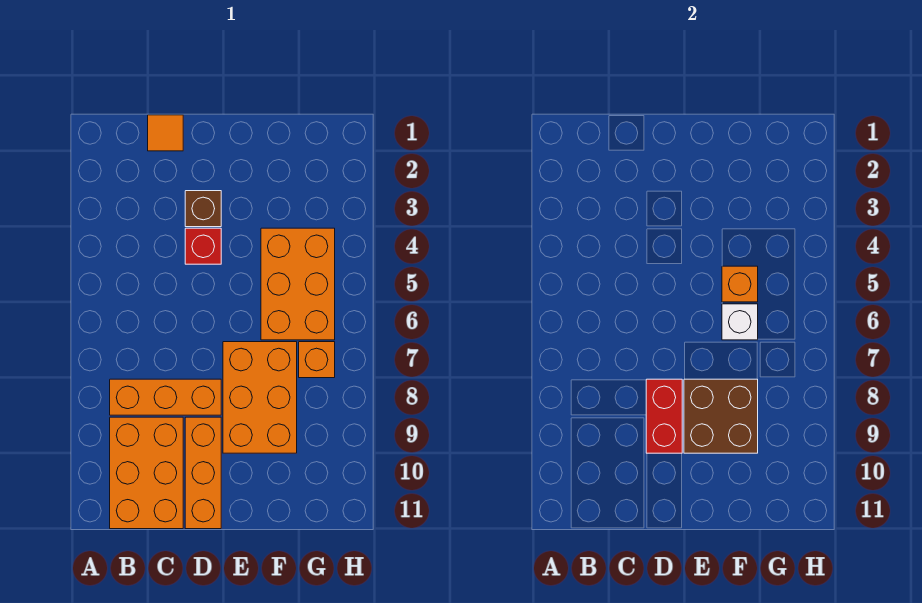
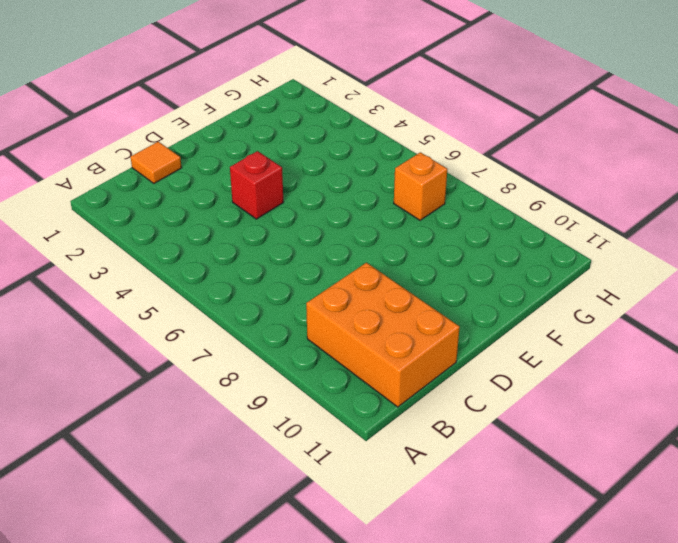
none -> orange brick B8:D8 level 1
none -> brown brick D3 level 1
none -> orange brick D9:D11 level 1

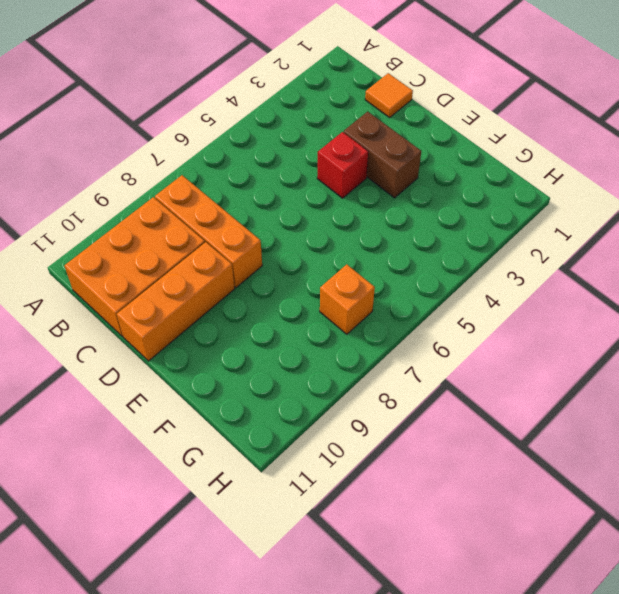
brown brick D3:E3 level 1 -> brown brick D3 level 1
none -> orange brick E7:F9 level 1
none -> orange brick F4:G6 level 1
none -> red brick D8:D9 level 2

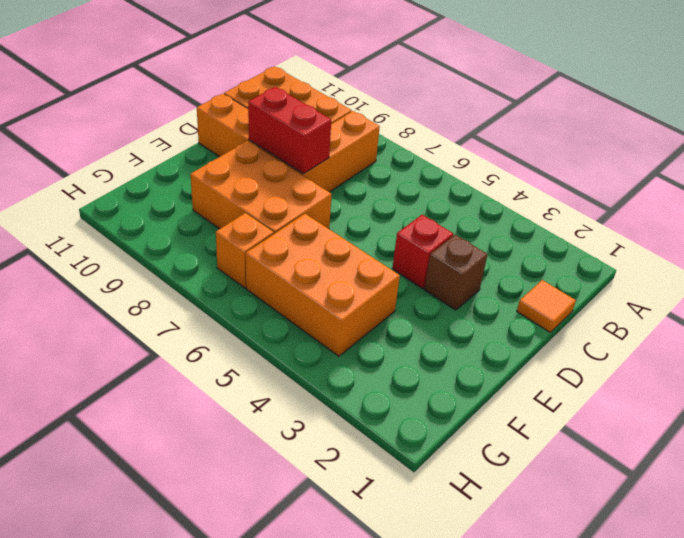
none -> brown brick E8:F9 level 2
none -> orange brick F5 level 2
none -> white brick F6 level 2

